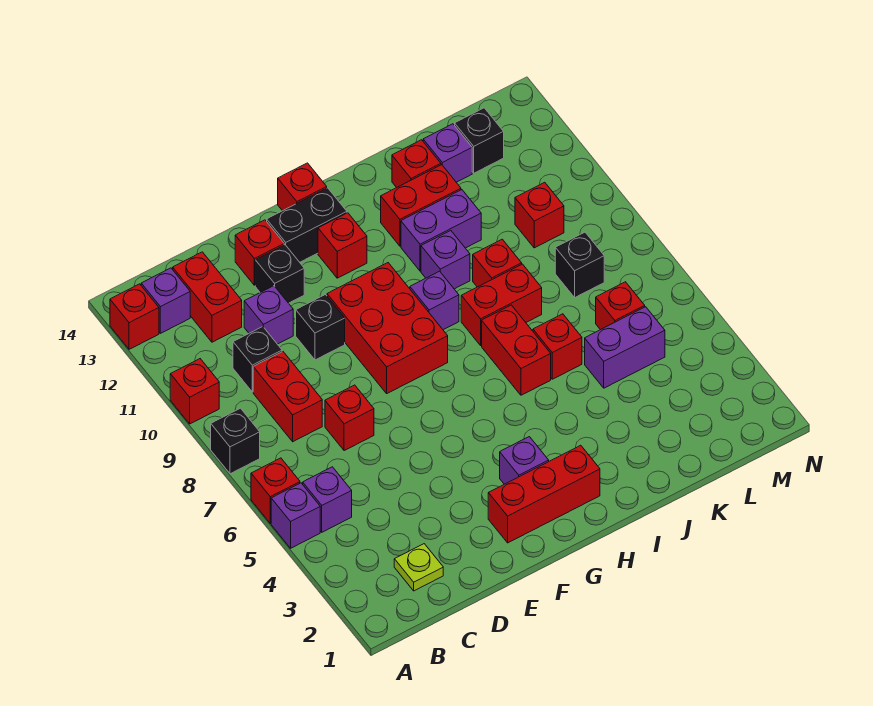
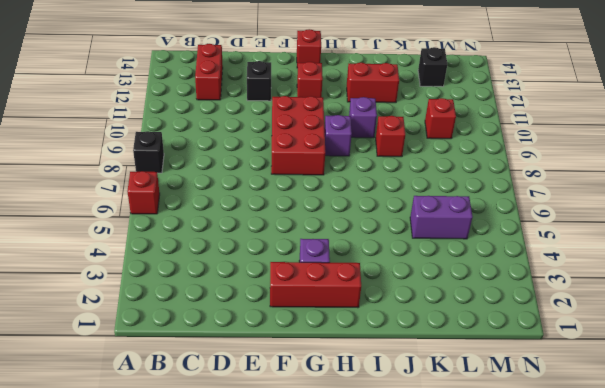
none -> purple brick A5 level 1
none -> red brick A10 level 1
none -> red brick A13 level 1
none -> purple brick B5 level 1

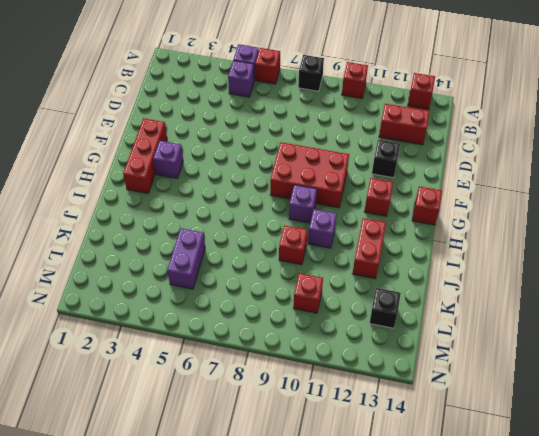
none -> purple brick B13 level 1
none -> lime plate C2 level 1
none -> red brick C8:C9 level 1
none -> black brick C10 level 1

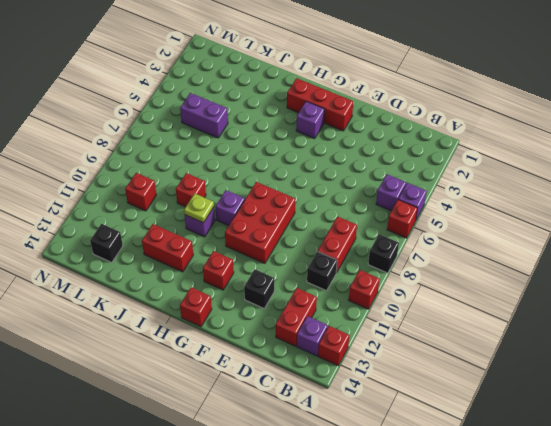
lime plate I10 level 2 -> lime plate C2 level 1
none -> red brick D7 level 1
none -> purple brick D11 level 1
none -> black brick E10 level 1
none -> red brick E13 level 1

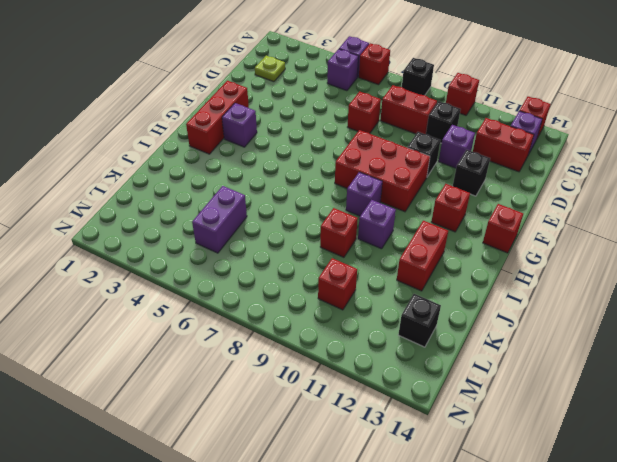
none -> red brick E13 level 1
none -> black brick F13:G13 level 1
none -> red brick I6:I7 level 1
none -> red brick I8:J8 level 1

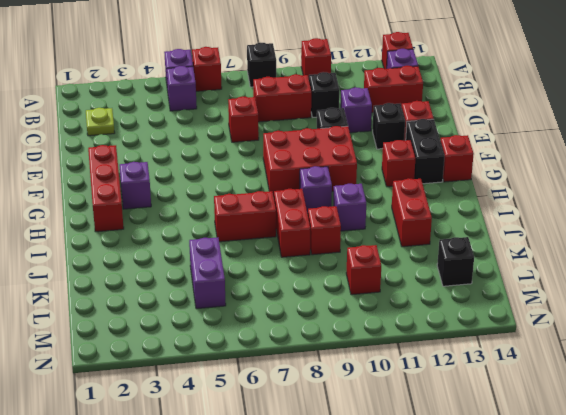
none -> purple brick I11:J11 level 1
none -> red brick J6 level 1
none -> red brick J13 level 1
none -> purple brick K13 level 1

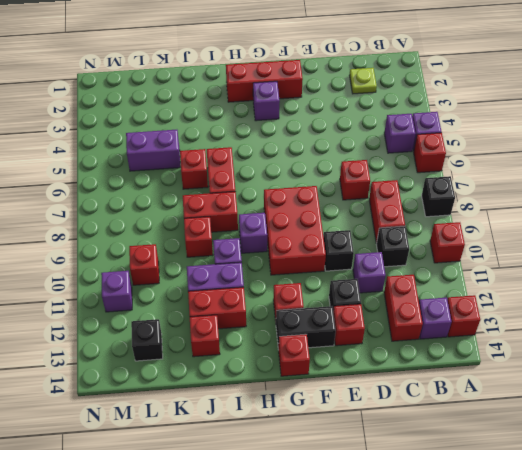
purple brick M11 level 1 -> purple brick K13 level 1
none -> red brick L6 level 1
none -> black brick L8 level 1

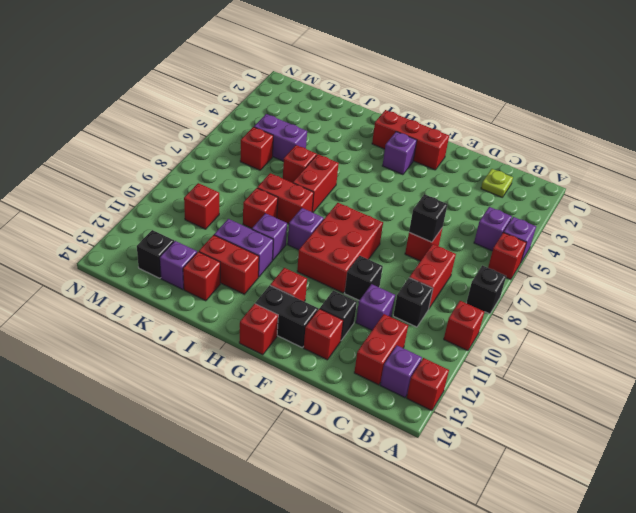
black brick D7 level 2 -> black brick L8 level 1

